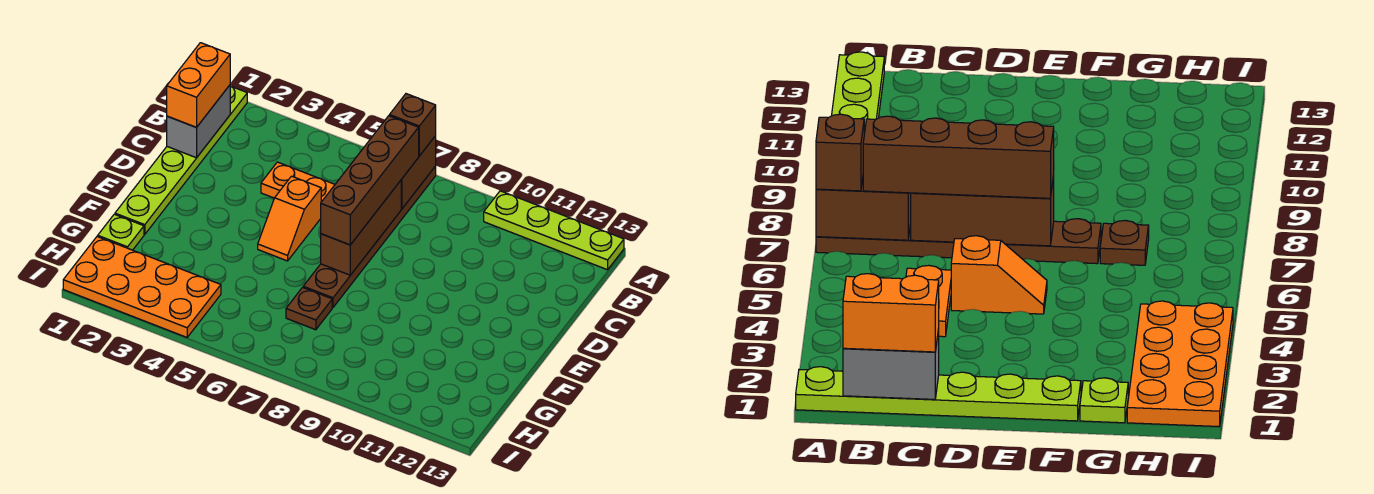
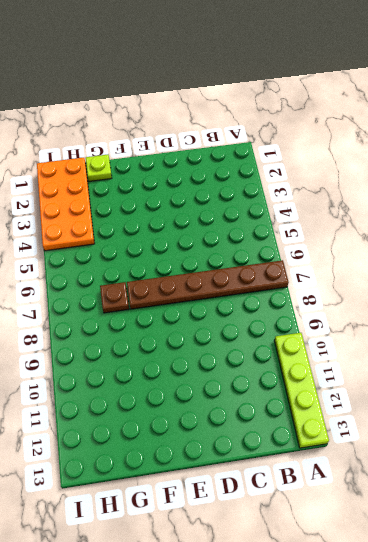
none -> lime plate A1:F1 level 1
none -> orange plate C4:C5 level 1
none -> orange slope D5:E5 level 1 top D

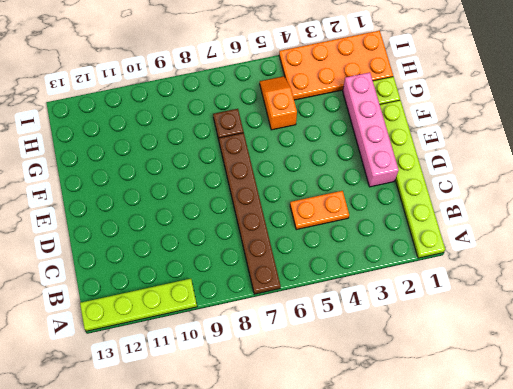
pink brick D2:G2 level 1 -> none
orange slope G5:H5 level 1 top G -> orange slope D5:E5 level 1 top D
none -> brown brick A7:B7 level 2
none -> grey brick B1:C1 level 2
none -> brown brick C7:E7 level 2

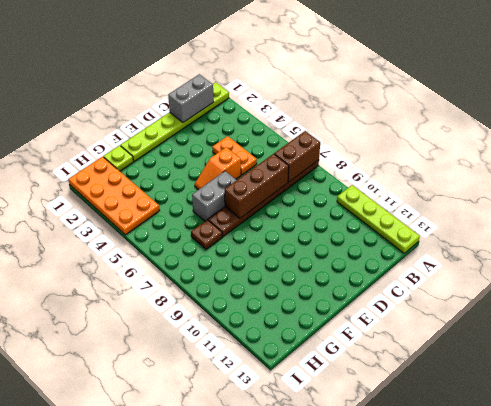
grey brick E6:F6 level 1 -> none
none -> brown brick A7 level 3
none -> orange brick B1:C1 level 3
none -> brown brick B7:E7 level 3

